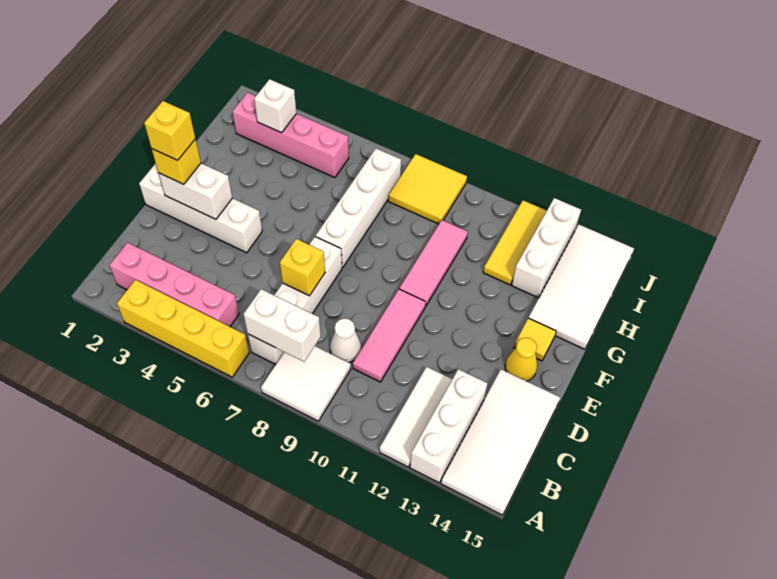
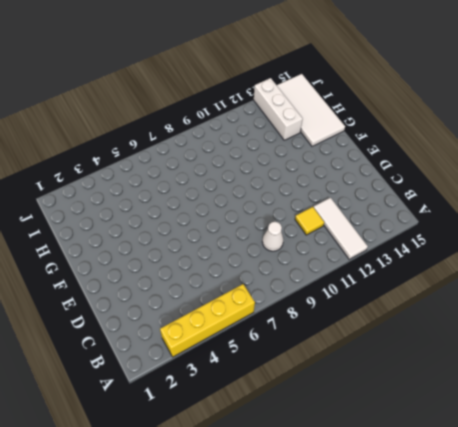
yellow tile C11 level 1 -> yellow tile F14 level 1
none -> white tile A8:B9 level 1
none -> white brick A13:C13 level 1
none -> white tile A14:D15 level 1

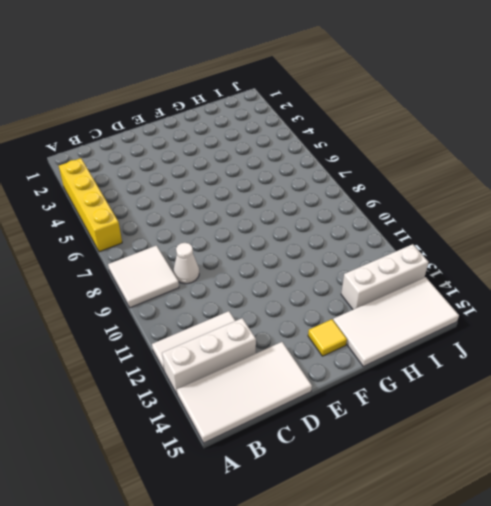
none -> pink brick B2:B5 level 1
none -> white brick B7:E7 level 1
none -> pink tile C10:E10 level 1

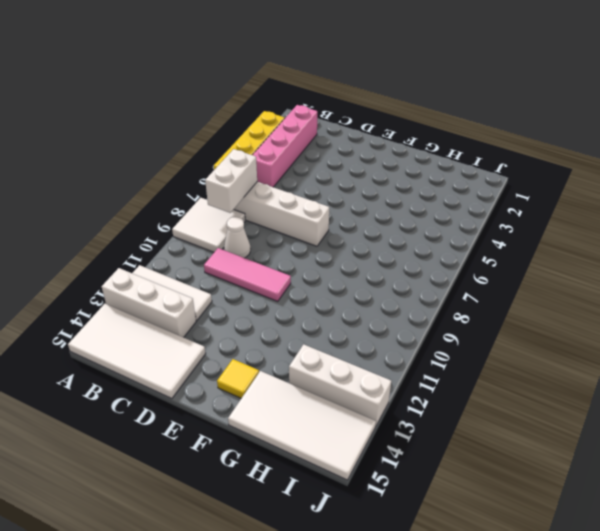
none -> white brick E1:E4 level 1
none -> yellow cone E14 level 1
none -> white brick F7:I7 level 1

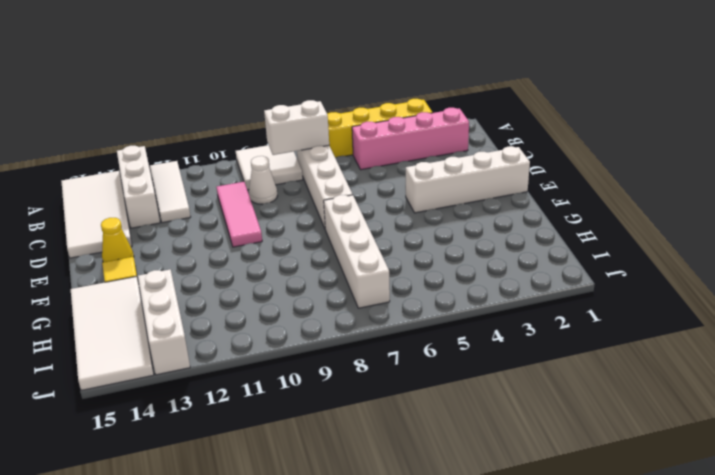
none -> pink tile F10:H10 level 1
none -> yellow tile H12:J12 level 1
none -> pink brick I2:I5 level 1

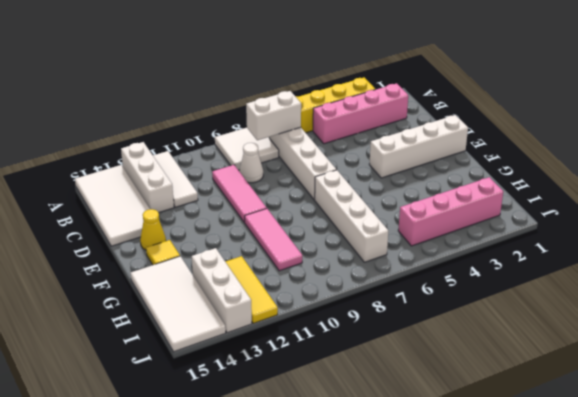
none -> yellow tile I8:J9 level 1
none -> yellow brick D7 level 2
none -> white brick E2:E3 level 2

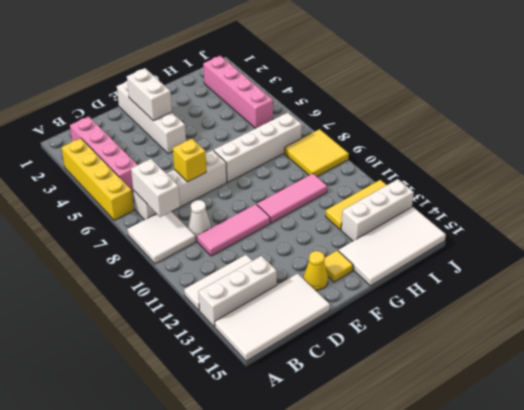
none -> white brick I3 level 2
none -> yellow brick E2 level 3
none -> yellow brick E2 level 4

